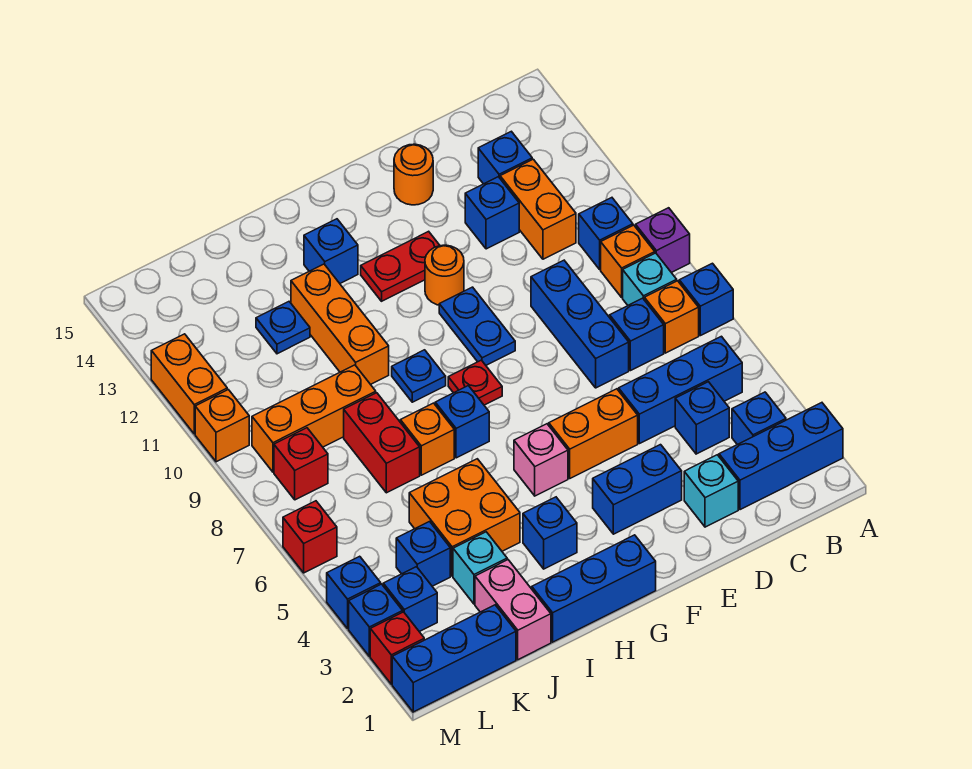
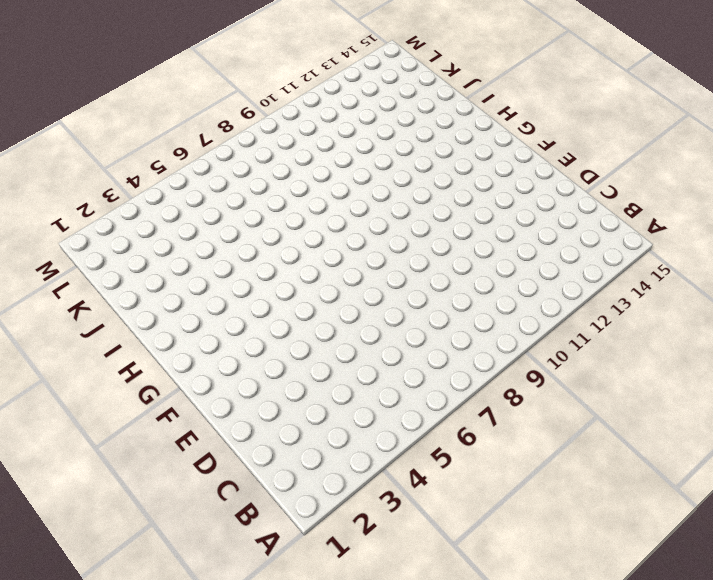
none -> blue brick A2:C2 level 1
none -> blue brick A7 level 1
none -> purple brick A9 level 1
none -> blue brick B3 level 1

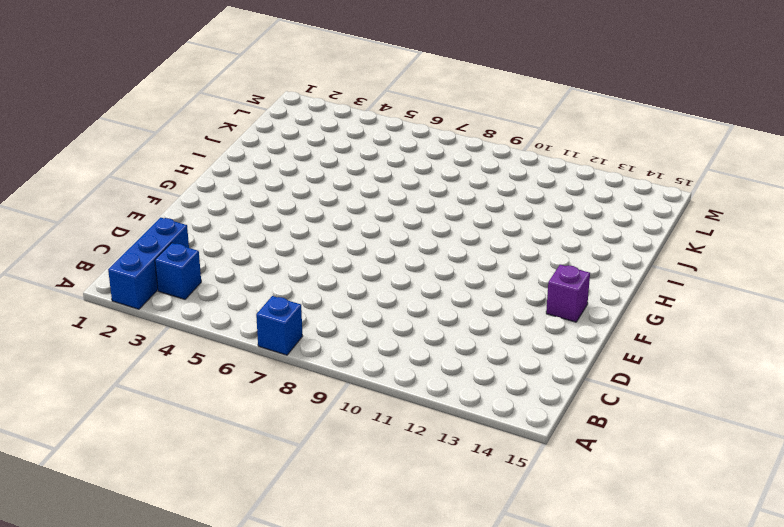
purple brick F14 level 1 -> purple brick A9 level 1
none -> blue brick B5:D5 level 1
none -> orange brick B7 level 1
none -> cyan brick B8 level 1
none -> orange brick B9 level 1

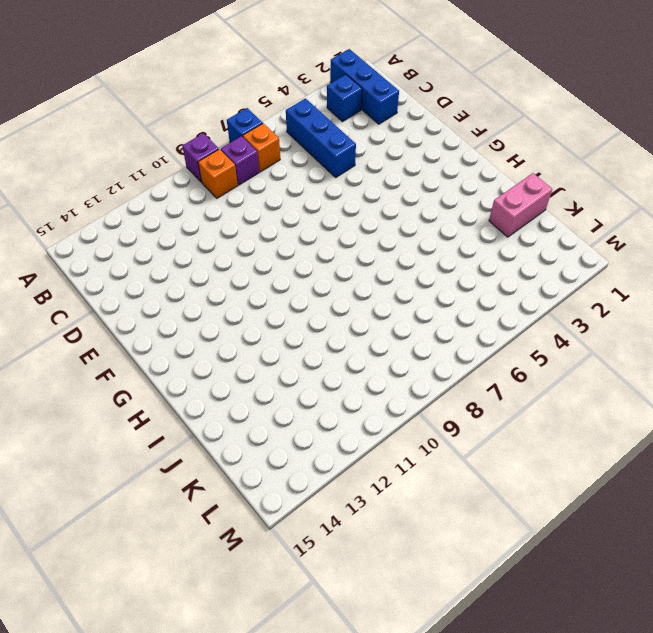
purple brick B8 level 1 -> cyan brick B8 level 1
none -> blue brick B10 level 1
none -> blue brick C4 level 1
none -> blue brick C7 level 1
none -> orange brick C11:C12 level 1

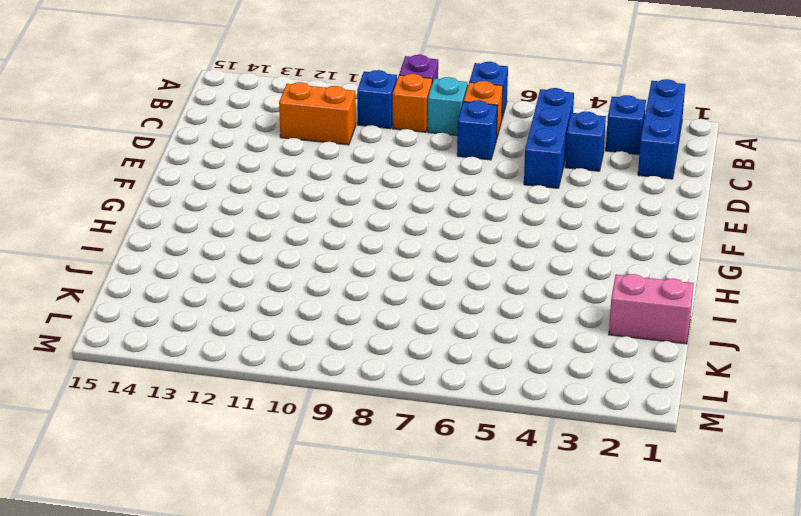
none -> blue brick C13 level 1
none -> cyan brick D2 level 1
none -> blue brick D7:D9 level 1
none -> blue brick D12 level 1

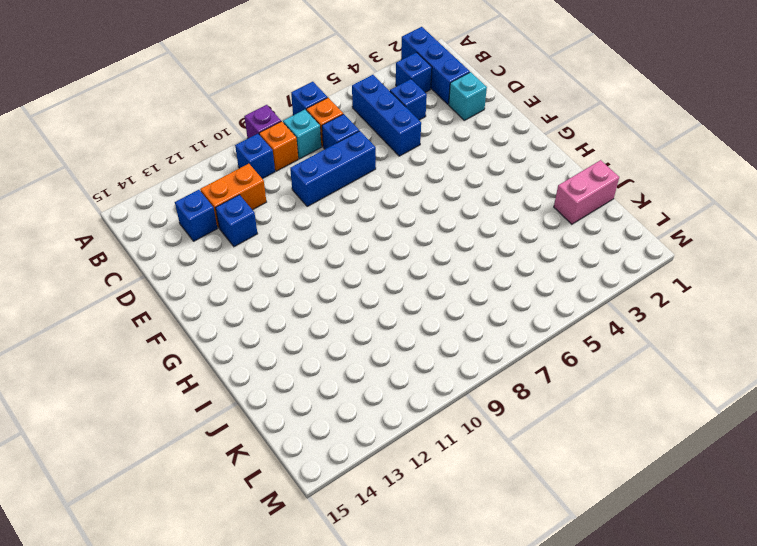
none -> blue brick E3:F3 level 1
none -> orange brick E5:F5 level 1
none -> orange round brick E14 level 1
none -> blue plate F9:F10 level 1

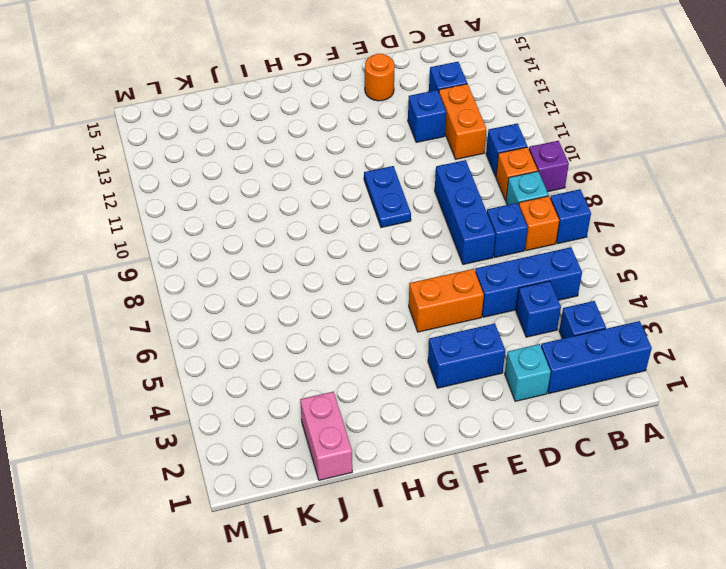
none -> orange round brick F11 level 1
none -> red plate F12:G12 level 1
none -> blue brick G1:I1 level 1
none -> pink brick G5 level 1

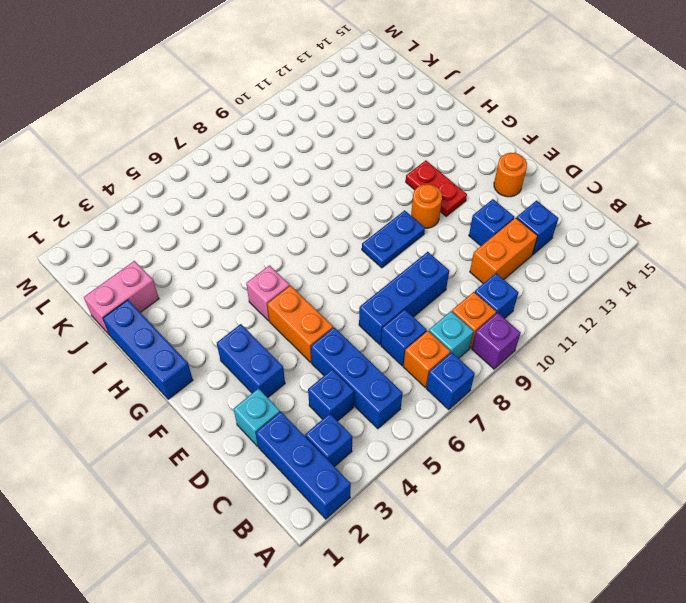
none -> red plate G8 level 1
none -> blue brick H3 level 1
none -> blue brick H7 level 1
none -> blue plate H9 level 1

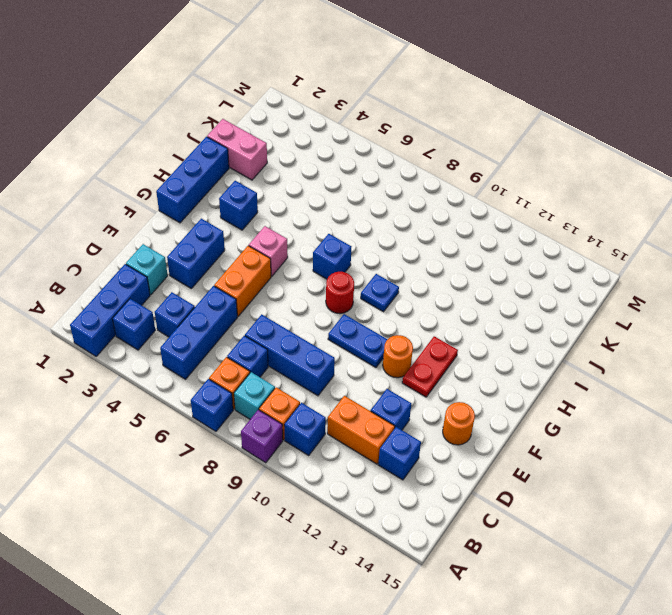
red round brick G8 level 1 -> red plate G8 level 1
none -> blue brick H13 level 1
none -> orange brick I4:J5 level 1
none -> orange brick I7 level 1
none -> orange brick I10:I12 level 1

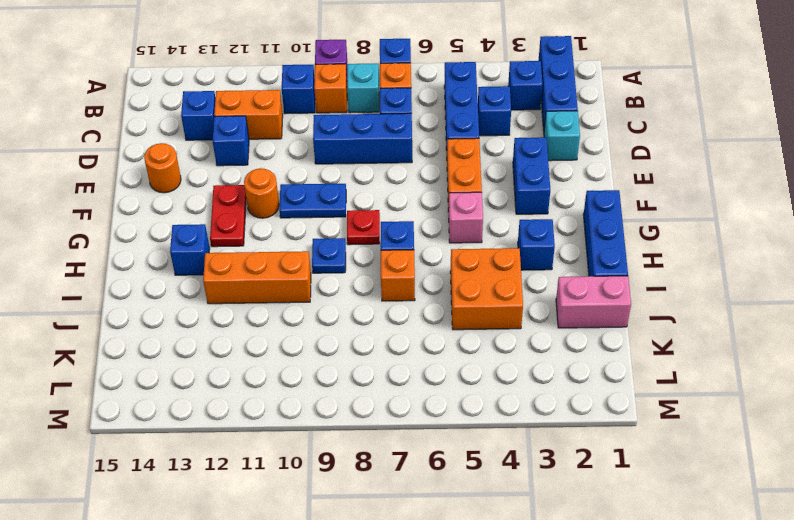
none -> cyan brick J3 level 1
none -> red brick J7:J8 level 1
none -> orange brick J9:L9 level 1
none -> blue plate J12 level 1

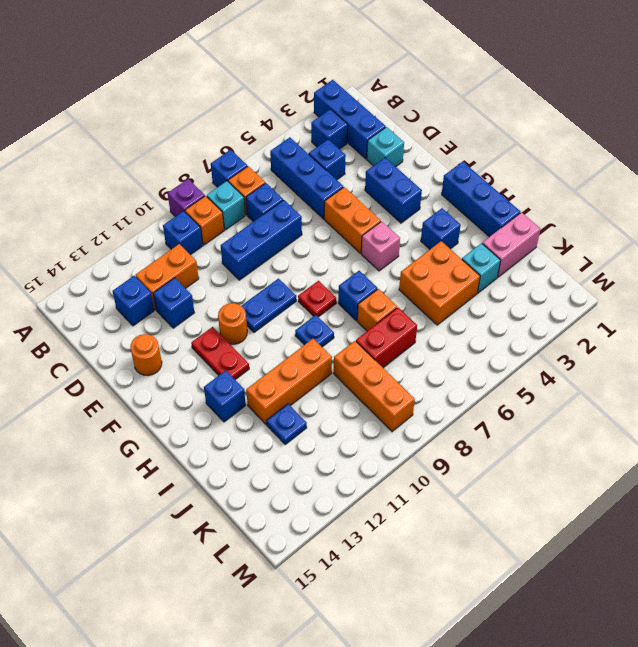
none -> blue brick K1:M1 level 1
none -> blue brick K4 level 1
none -> blue brick L3 level 1
none -> red brick L8 level 1

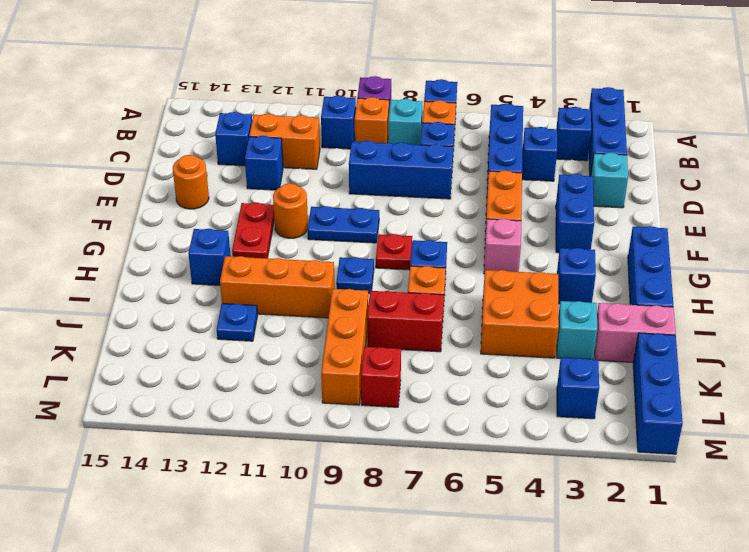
none -> blue brick K4 level 1
none -> red brick M2 level 1
none -> blue brick M3 level 1
none -> blue brick M4 level 1

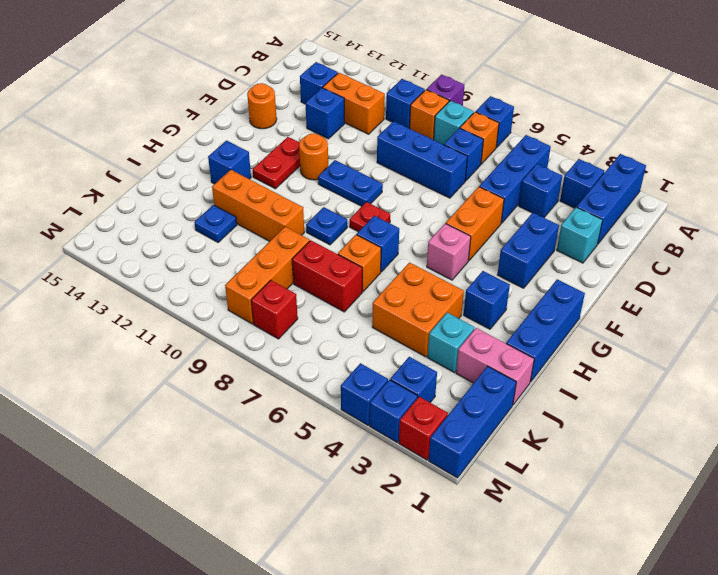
none -> blue brick K4 level 1
none -> red brick M6 level 1
none -> orange brick M10 level 1
none -> orange brick M11:M12 level 1

